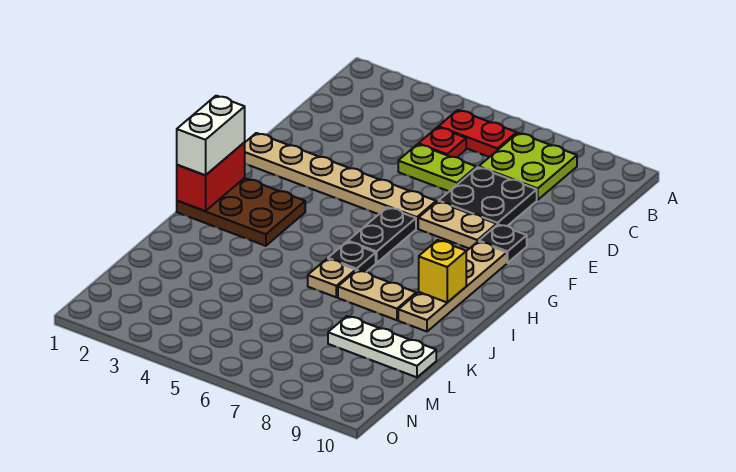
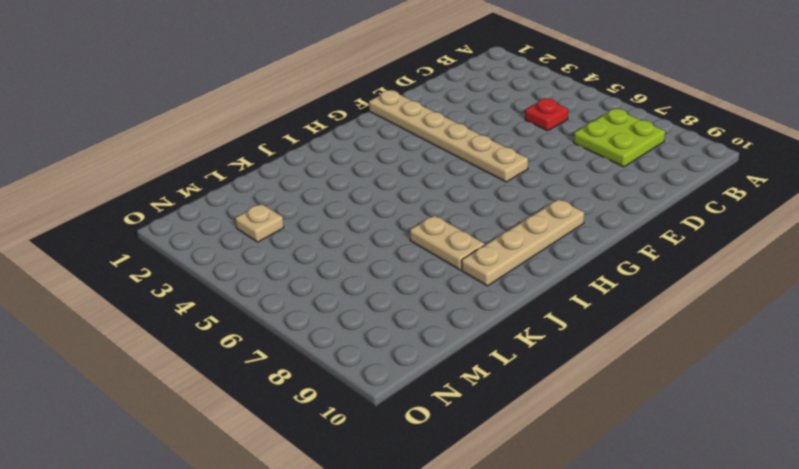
tan plate M3 level 1 -> tan plate J6 level 1
none -> red plate B5:B6 level 1
none -> lime plate D5:D6 level 1
none -> black plate D7:E8 level 1

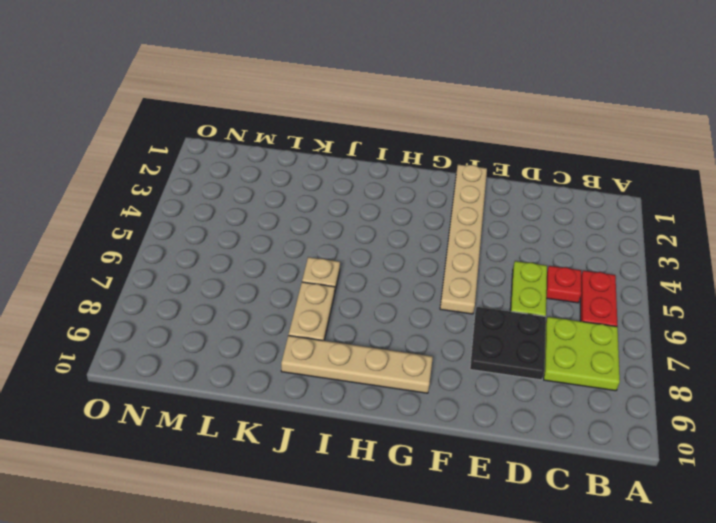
none -> tan plate F7:F8 level 1
none -> black plate F9 level 1
none -> black plate G6:H6 level 1

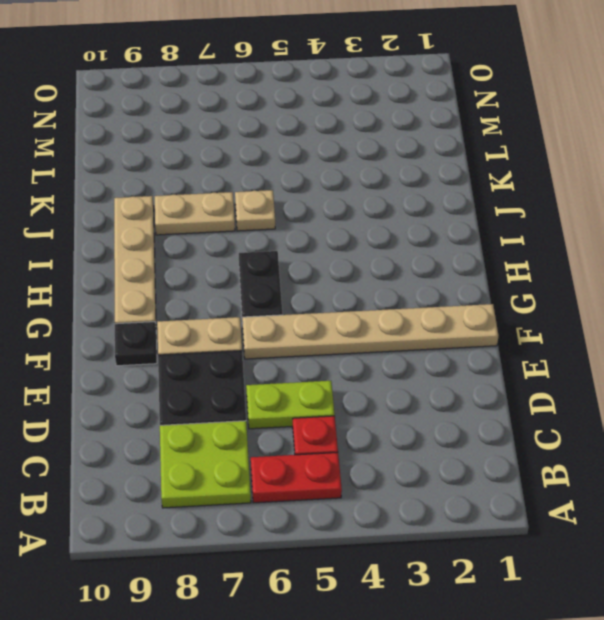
none -> brown plate H1:I3 level 1
none -> black plate I6 level 1
none -> white plate L8:L10 level 1

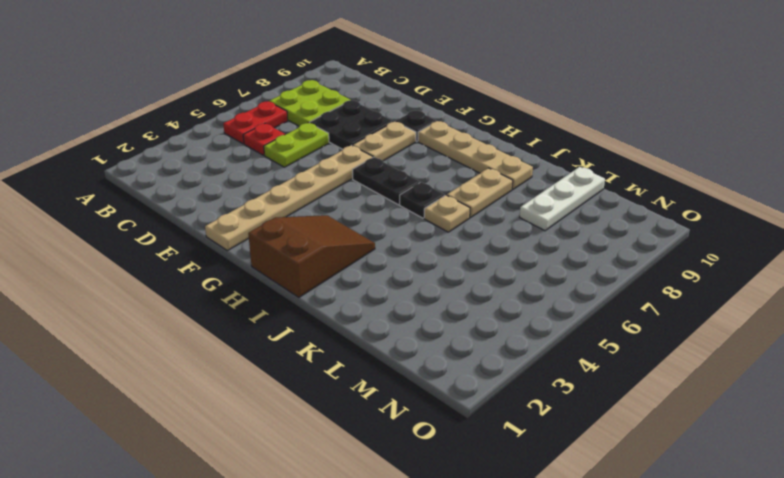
brown slope H1:I3 level 1 top 1 -> brown plate H1:I3 level 1
none -> red brick H1:I1 level 2
none -> yellow brick I9 level 2
none -> white brick H1:I1 level 3

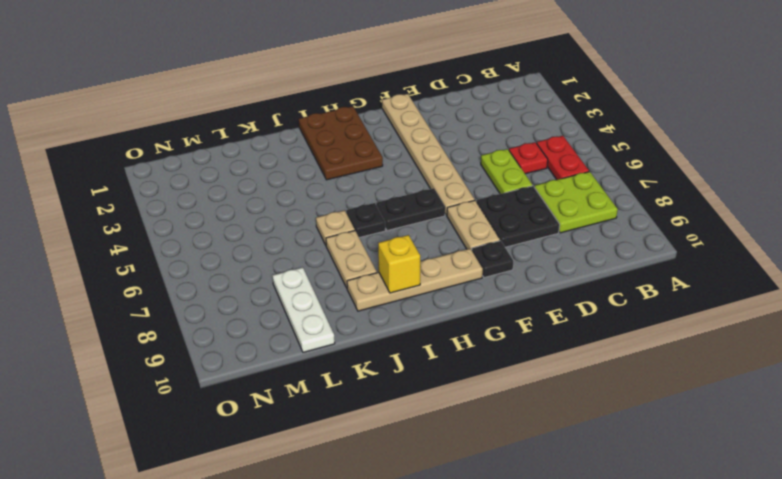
none -> red brick H1:I1 level 2
none -> white brick H1:I1 level 3

